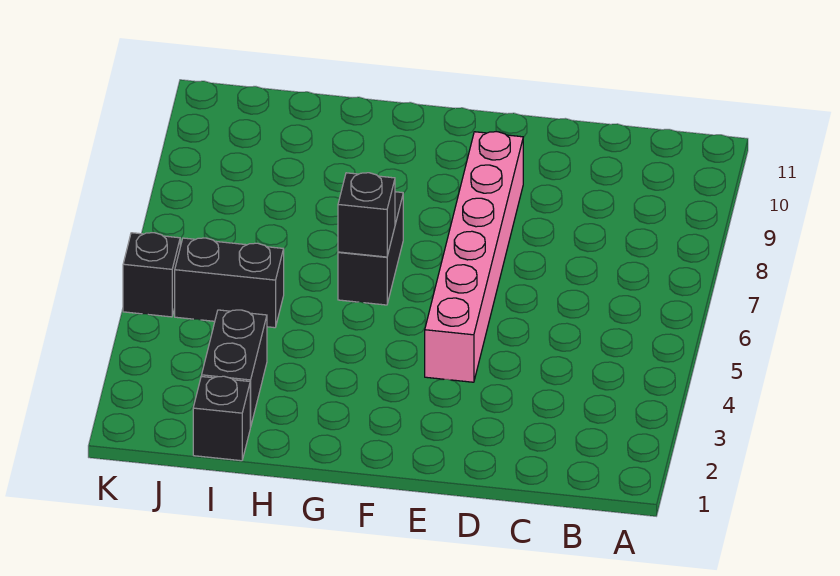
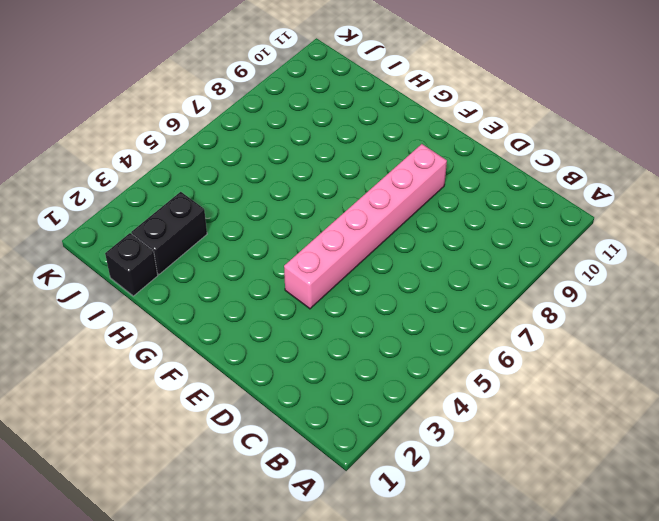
none -> black brick G6:G7 level 1
none -> black brick I5:J5 level 1

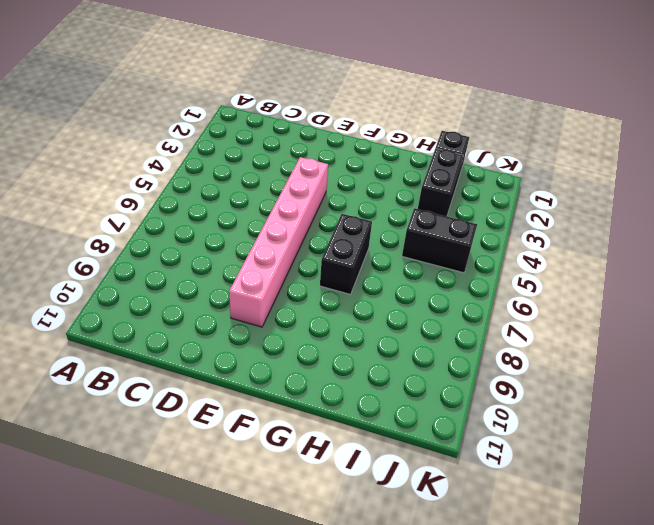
none -> black brick K5 level 1
none -> black brick G6 level 2

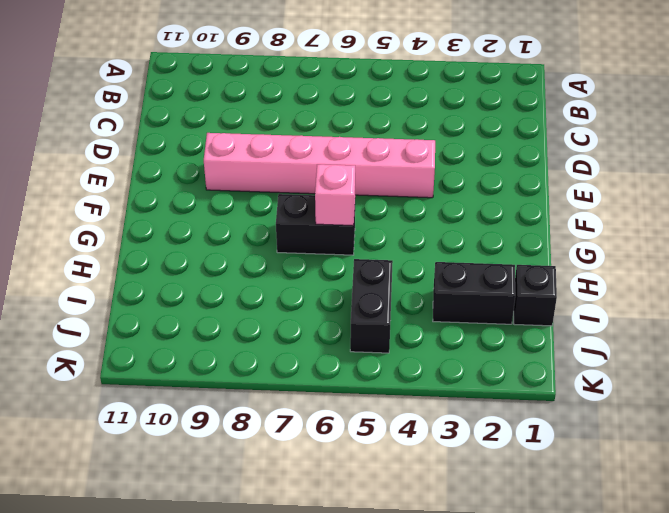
pink brick G6 level 2 -> black brick G6 level 2
none -> black brick K5 level 1

